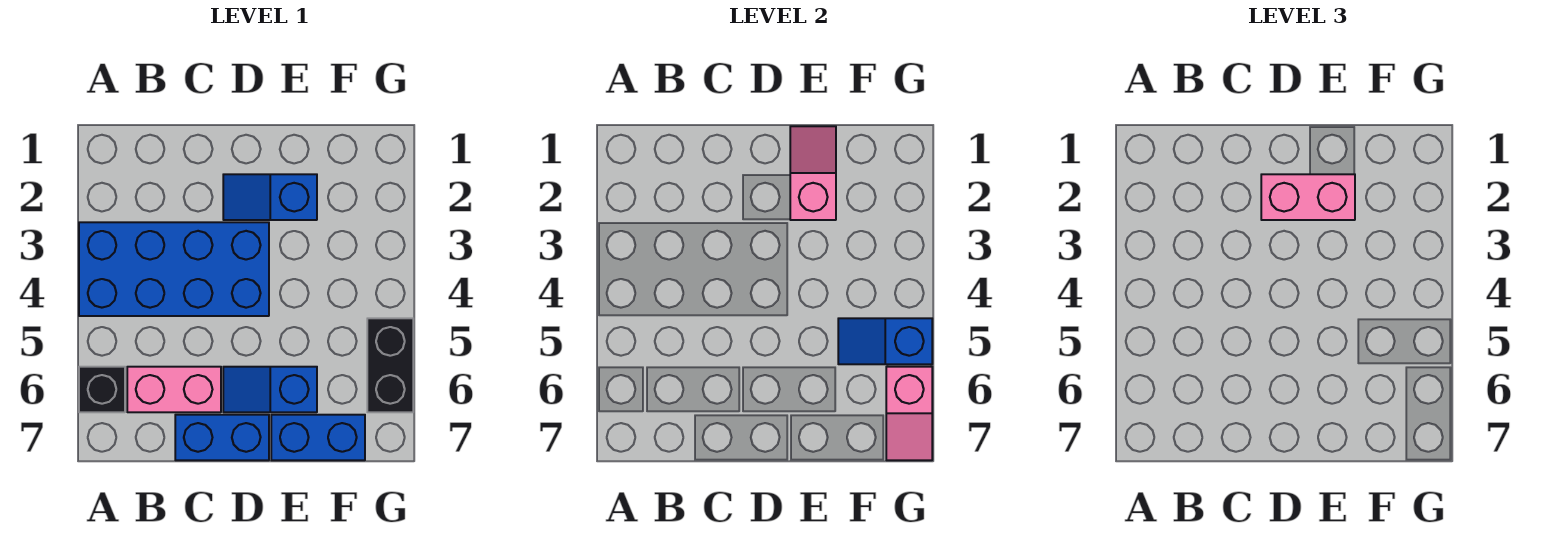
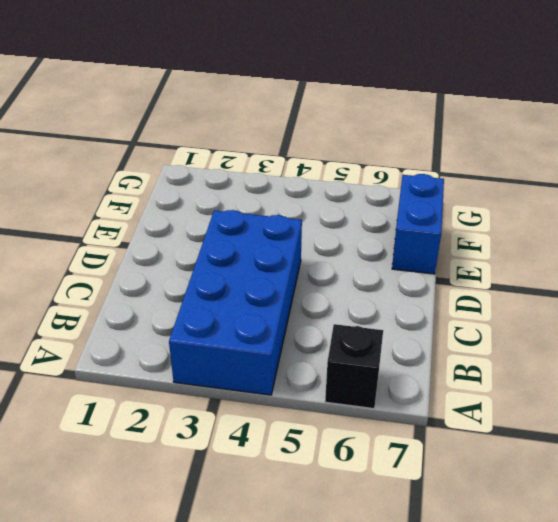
none -> pink brick B6:C6 level 1
none -> blue brick C7:D7 level 1
none -> blue slope D2:E2 level 1 top E

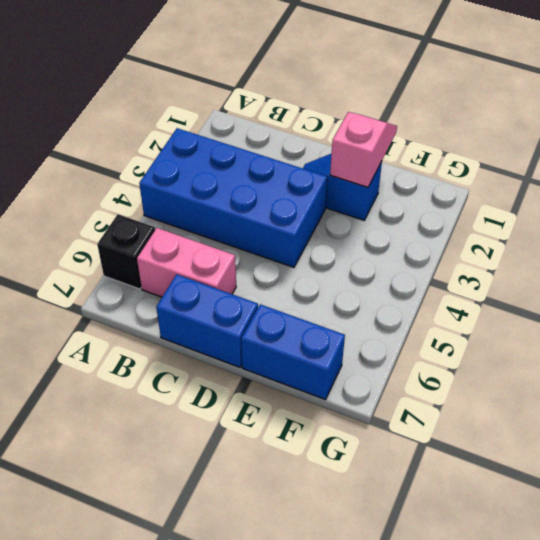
none -> blue slope D6:E6 level 1 top E
none -> black brick G5:G6 level 1
none -> blue slope F5:G5 level 2 top G

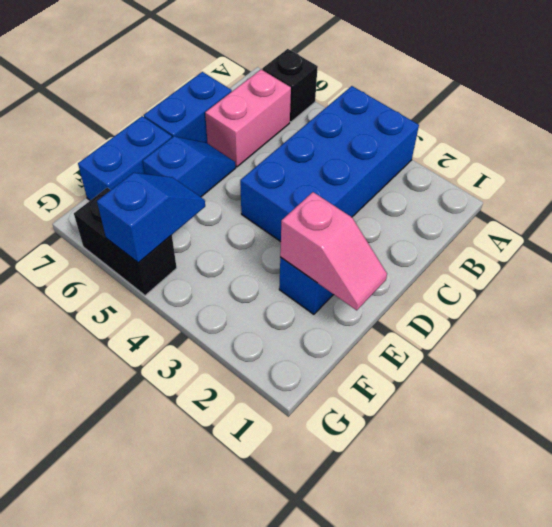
none -> pink slope G6:G7 level 2 top 6
none -> pink brick D2:E2 level 3

